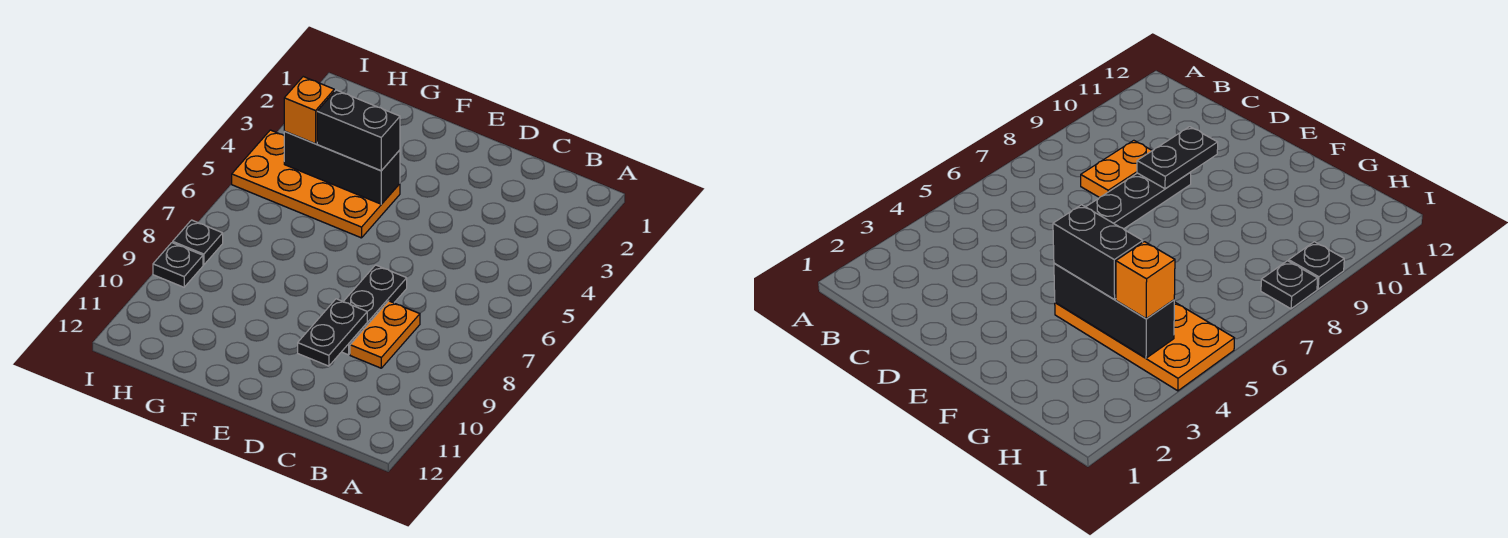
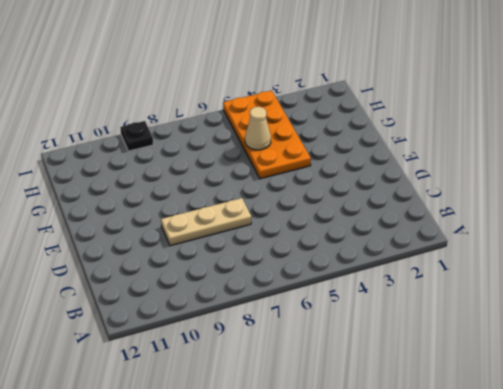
tan plate D7:D9 level 1 -> black plate D7:D9 level 1
tan cone G5 level 2 -> none
none -> orange plate C8:C9 level 1
none -> black plate I8 level 1

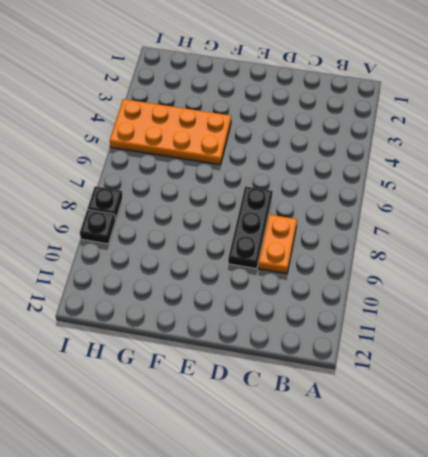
none -> black plate D9:D10 level 2
none -> black brick F4:H4 level 2

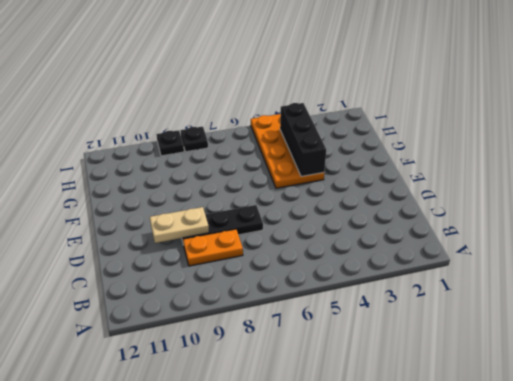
tan plate D9:D10 level 2 -> black plate D9:D10 level 2
none -> black brick F4:G4 level 3
none -> orange brick H4 level 3

